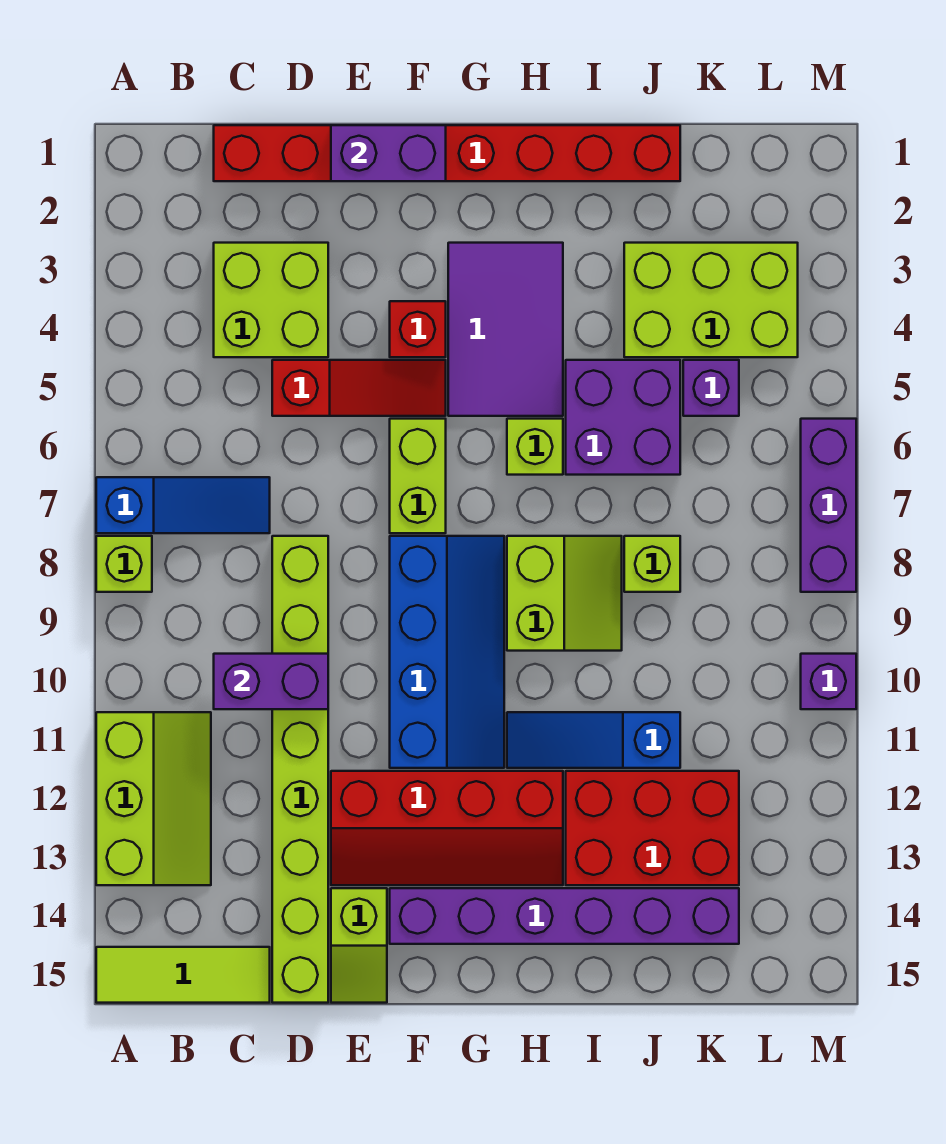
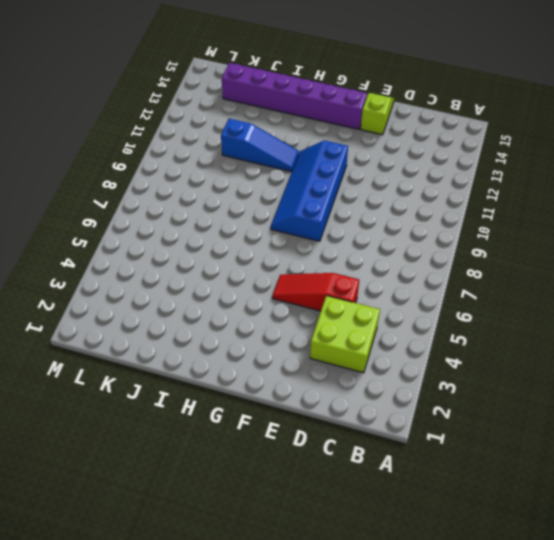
none -> blue slope A7:C7 level 1 top A
none -> lime brick A8 level 1
none -> lime slope A11:B13 level 1 top A

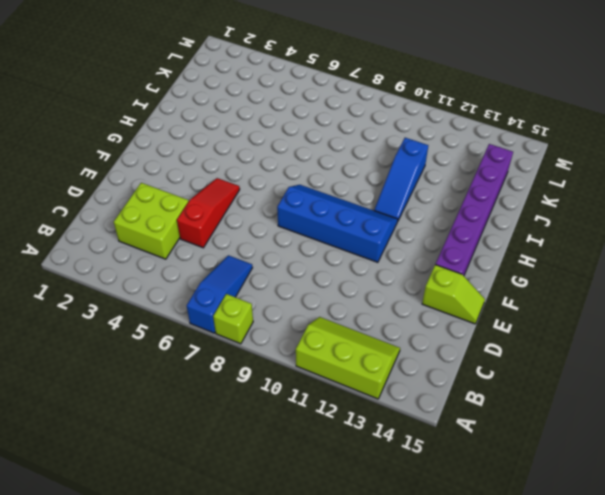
none -> lime tile A15:C15 level 1
none -> red brick C1:J1 level 1
none -> lime brick D8:D15 level 1

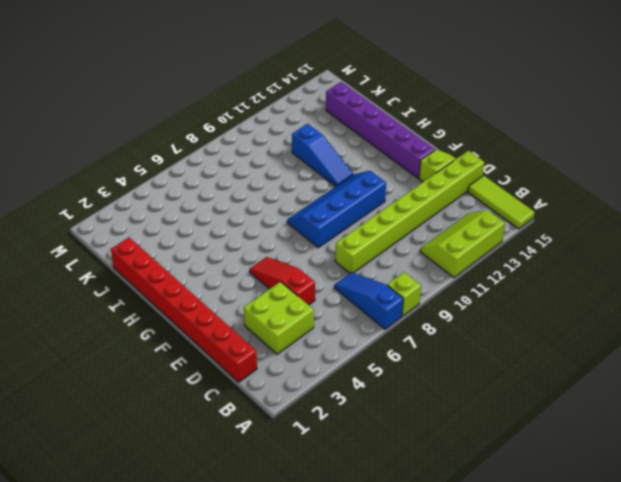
none -> red slope E12:H13 level 1 top 12
none -> red brick F4 level 1
none -> lime brick F6:F7 level 1

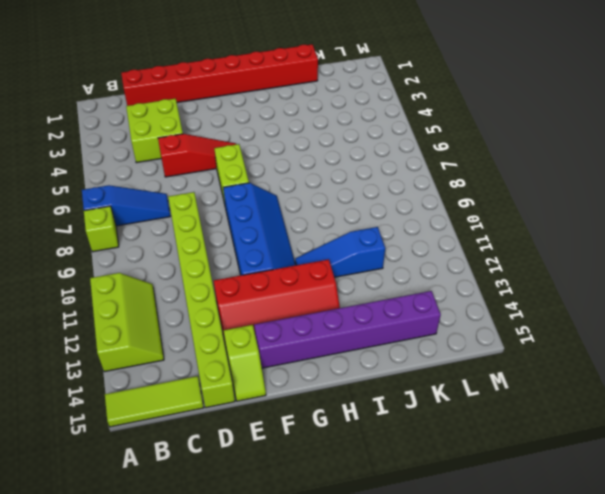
none -> red brick F4 level 1
none -> purple tile G3:H5 level 1
none -> lime brick H6 level 1

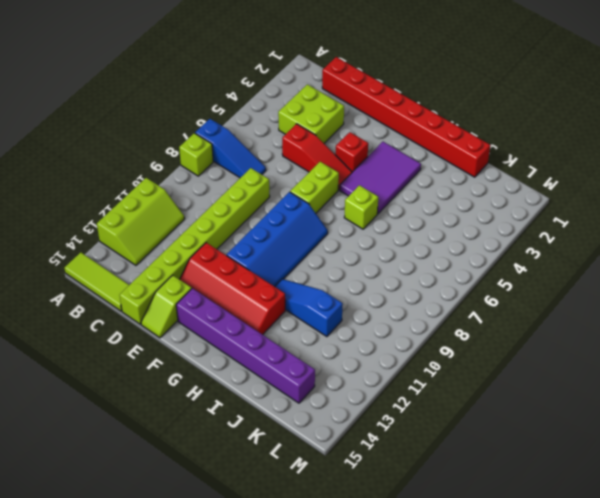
none -> lime slope H8:I9 level 1 top H
none -> purple brick I5:J6 level 1
none -> red brick I12:K13 level 1

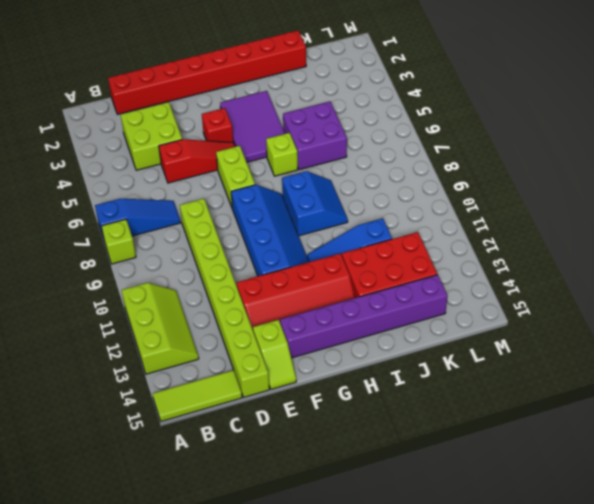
blue slope H8:I9 level 1 top H -> lime slope H8:I9 level 1 top H
none -> lime brick J3:L4 level 1
none -> lime brick J8 level 1
none -> purple brick K5 level 1

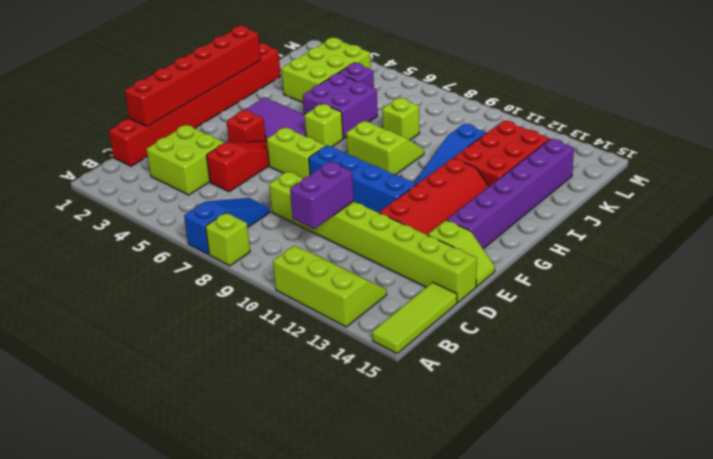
red brick D1:I1 level 2 -> purple brick E1:F1 level 2
none -> purple brick M6:M8 level 1
none -> purple brick M10 level 1

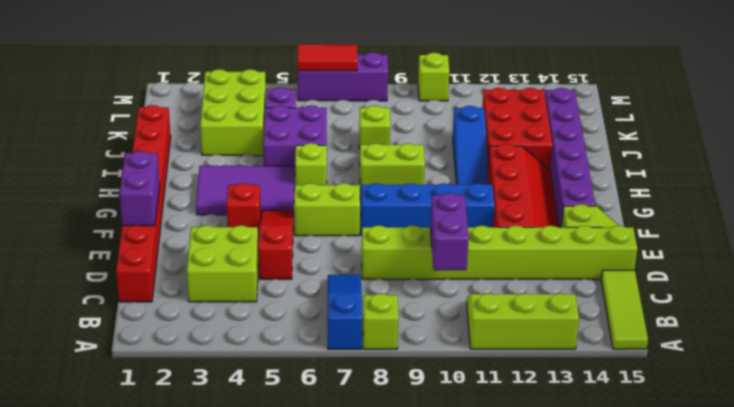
red tile M6:M7 level 2 -> none
lime brick M10 level 1 -> purple brick M10 level 1

